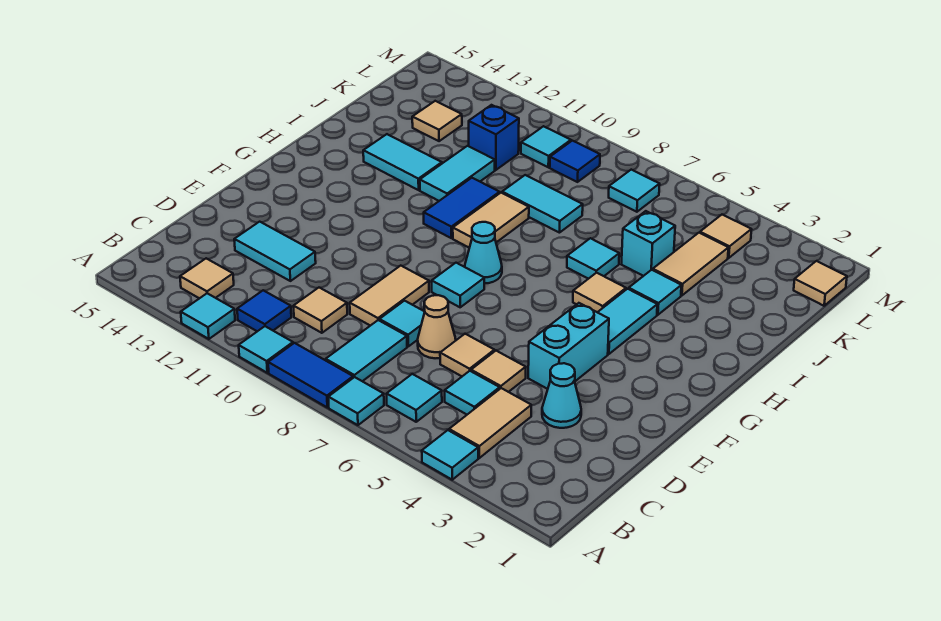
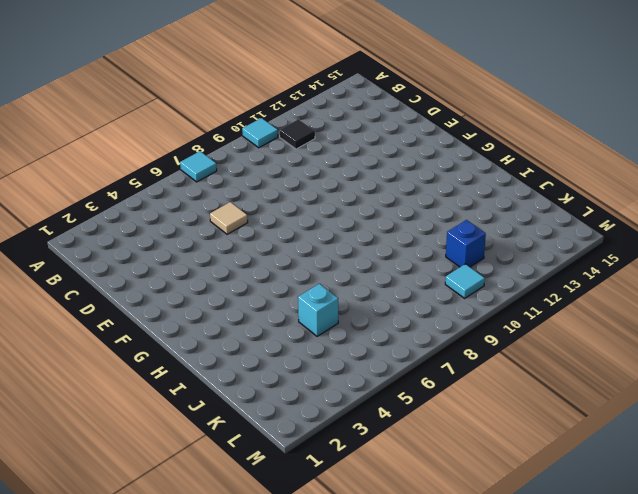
black tile B11 level 1 -> blue tile B11 level 1
none -> cyan tile A4 level 1
none -> blue tile A8:A9 level 1
none -> cyan tile A12 level 1
none -> tan tile B4:C4 level 1

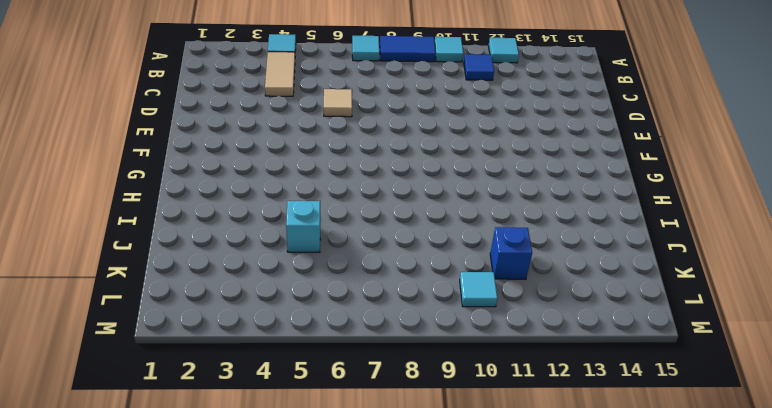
none -> cyan tile B6 level 1
none -> cyan tile B8:C8 level 1
none -> tan tile B13 level 1
none -> cyan tile C5 level 1

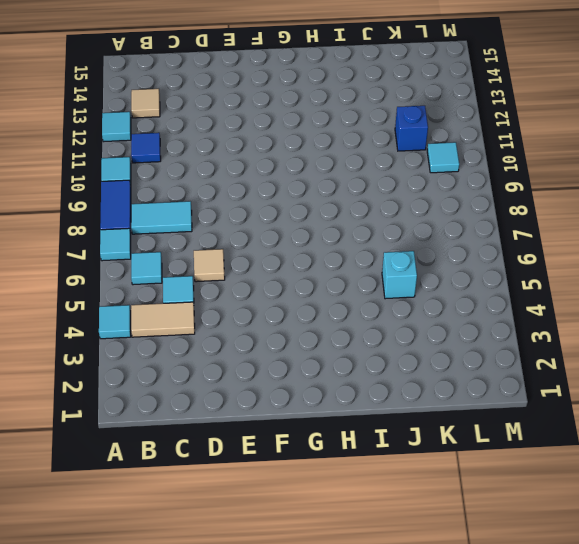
none -> tan tile C10 level 1
none -> cyan cone D3 level 1
none -> tan tile D5 level 1
none -> tan cone D7 level 1

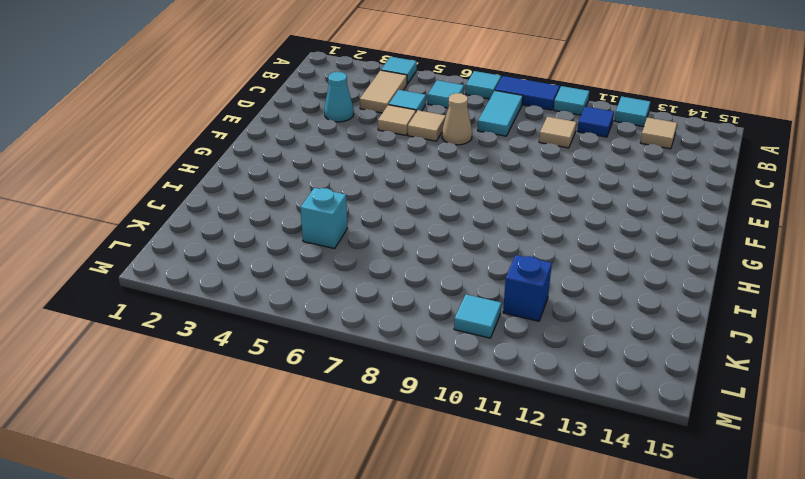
none -> cyan tile D8 level 1
none -> tan tile D9:E9 level 1
none -> cyan tile D12:D13 level 1
none -> cyan brick E4:F4 level 1

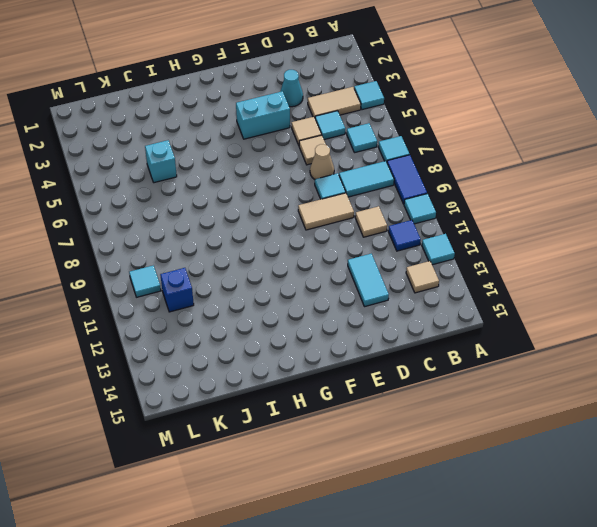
none -> cyan tile F8 level 1
none -> cyan tile G4:H4 level 1
none -> cyan cone G8 level 1
none -> tan tile H5 level 1

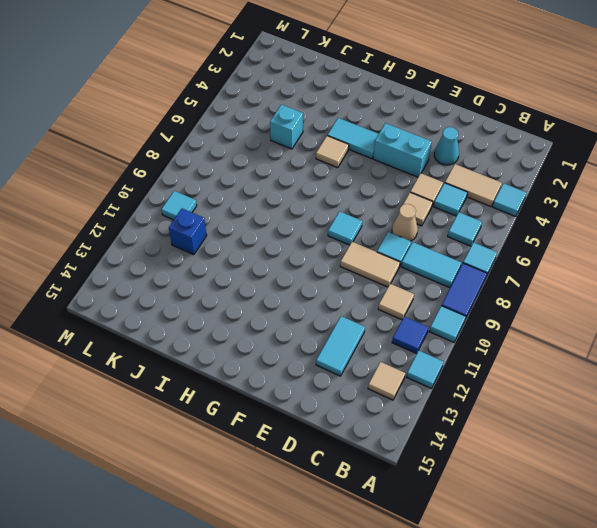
none -> cyan cone G8 level 1
none -> tan tile H9:I9 level 1
none -> blue tile H10:I10 level 1
none -> cyan tile I4 level 1

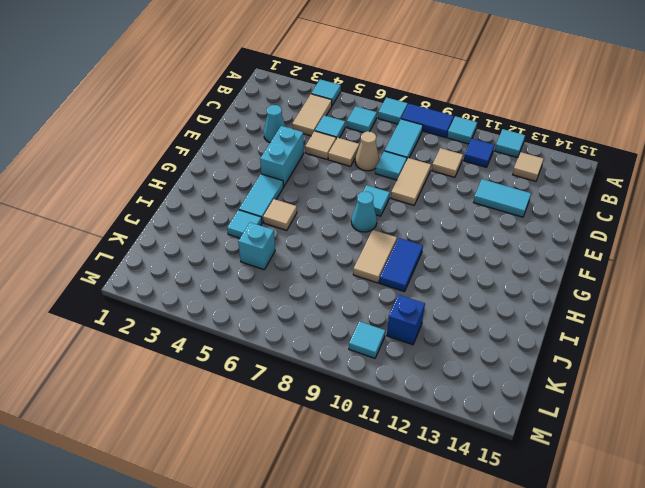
none -> cyan tile I6 level 1
none -> cyan tile I11:J11 level 1
none -> cyan tile I12:I13 level 1
none -> tan tile J4:K4 level 1

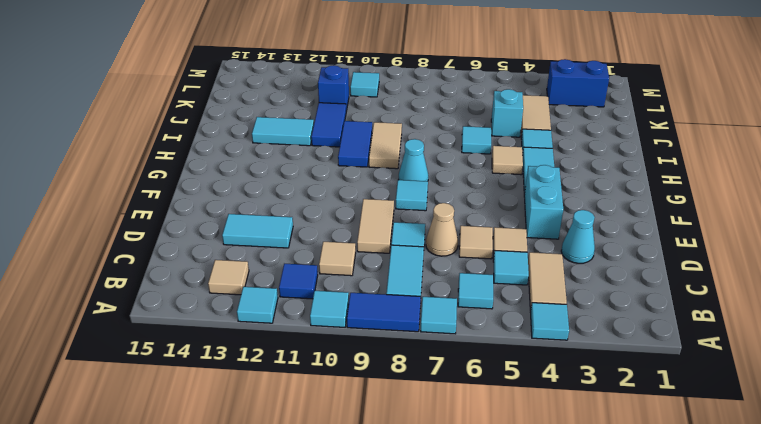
blue tile I11:J11 level 1 -> cyan tile I11:J11 level 1
blue brick L2:L3 level 1 -> none
none -> cyan tile J8:J9 level 1
none -> tan tile K13 level 1
none -> tan tile L1 level 1
none -> tan tile L4 level 1

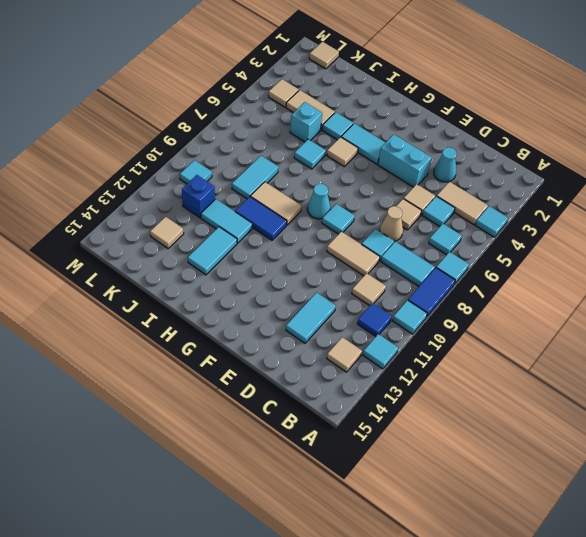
none -> cyan tile L7 level 1
none -> blue tile L9 level 1

